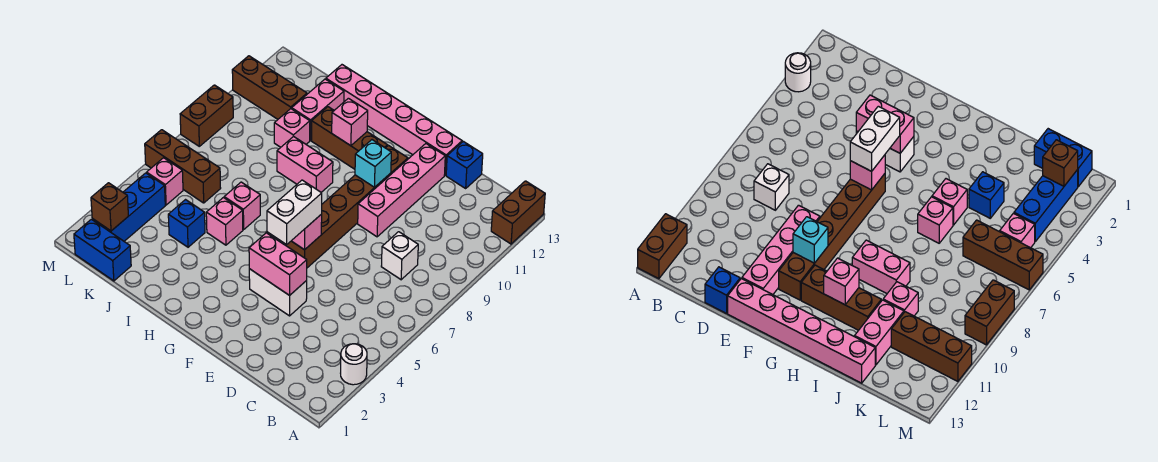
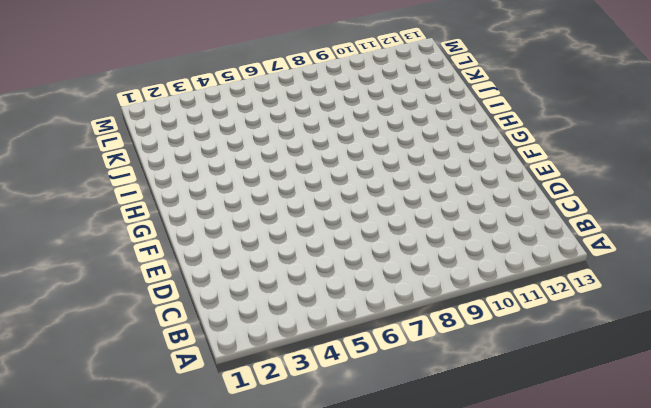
none -> white round brick A3 level 1
none -> brown brick A12:A13 level 1
none -> white brick C8 level 1

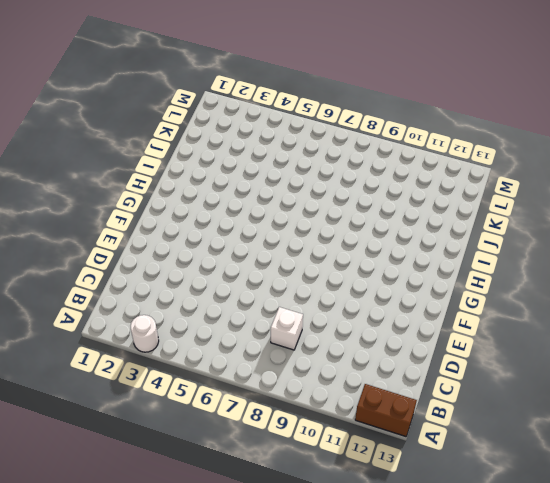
none -> blue brick D13 level 1
none -> white brick E4:F4 level 1
none -> pink brick E9:E12 level 1

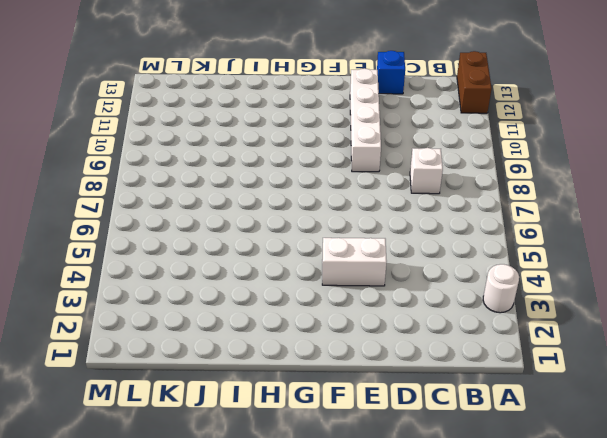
white brick E9:E12 level 1 -> pink brick E9:E12 level 1
none -> pink brick E13:J13 level 1
none -> brown brick F6:F11 level 1
none -> brown brick G11:I11 level 1

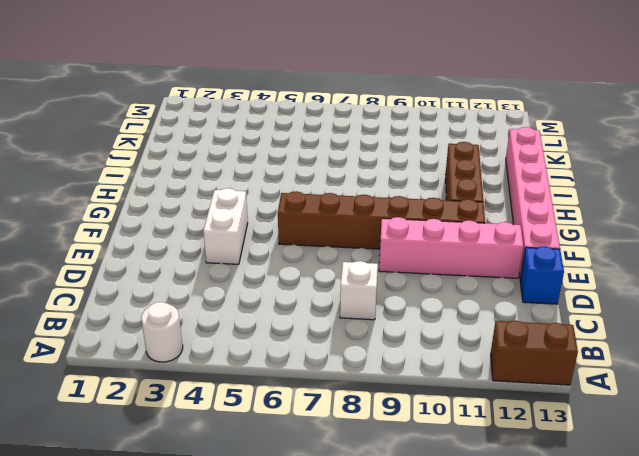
none -> pink brick H9:I9 level 1
none -> pink brick I5 level 1
none -> pink brick I6 level 1

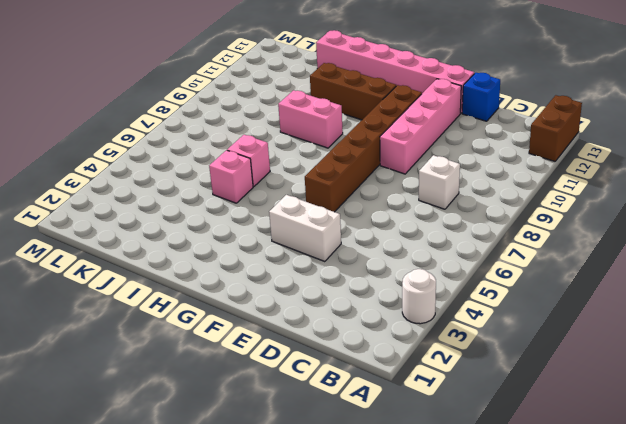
none -> blue brick J4 level 1
none -> pink brick J10 level 1
none -> pink brick J11:J12 level 1

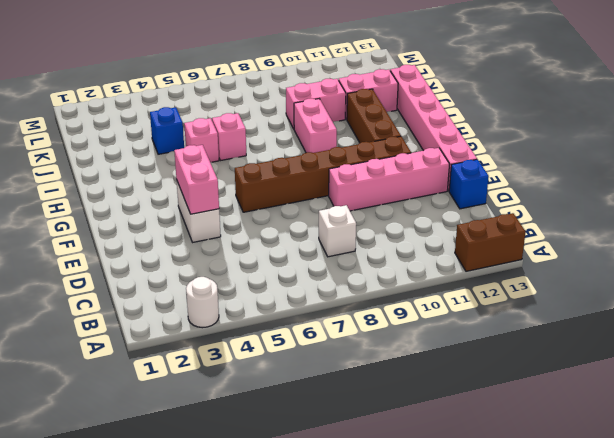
pink brick J9:J10 level 1 -> pink brick J10 level 1
none -> blue brick K1:L1 level 1
none -> brown brick K6:M6 level 1
none -> brown brick K11:M11 level 1

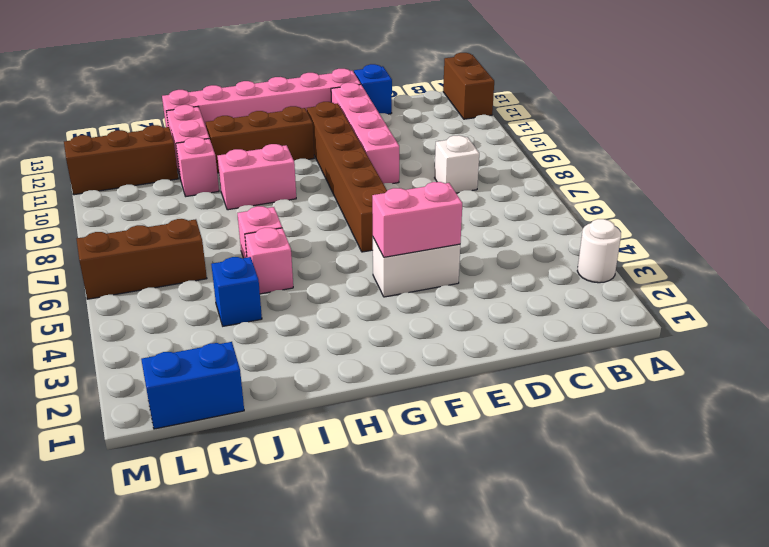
none -> blue brick L2:L4 level 1
none -> pink brick L5 level 1
none -> brown brick M8:M9 level 1

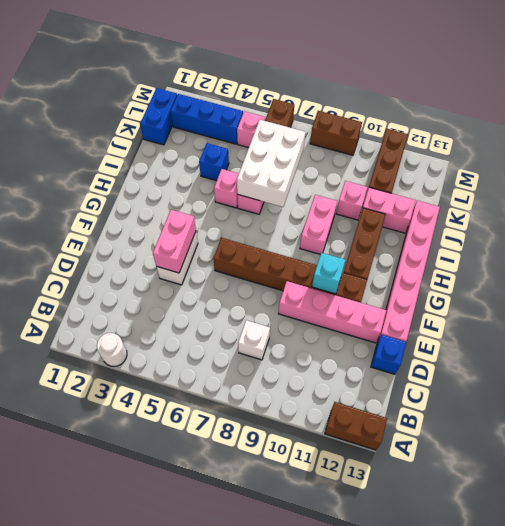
white brick I6:K7 level 2 -> none
none -> pink brick F6 level 2
none -> pink brick H11 level 2
none -> brown brick L2 level 2

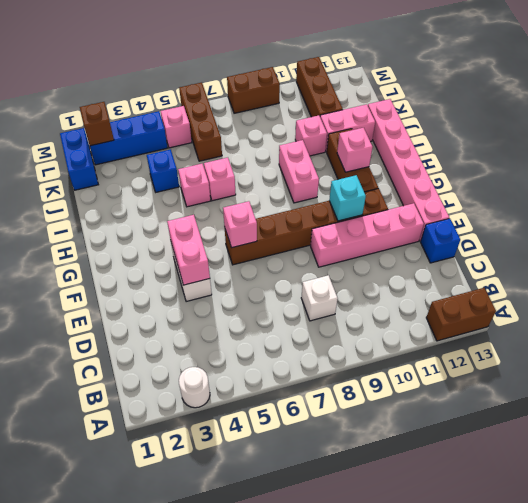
none -> white brick F5:F6 level 3

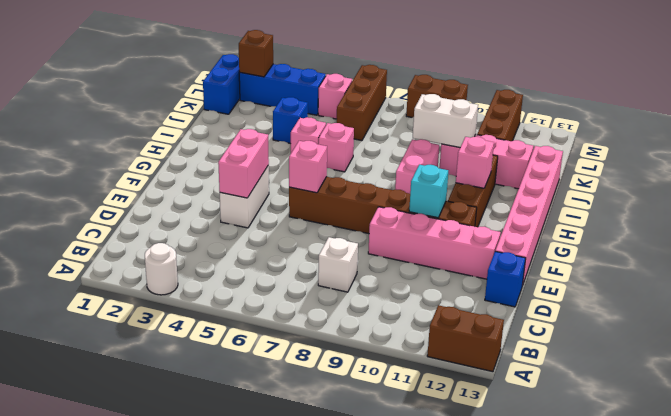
white brick J9:J10 level 2 -> white brick F5:F6 level 3

